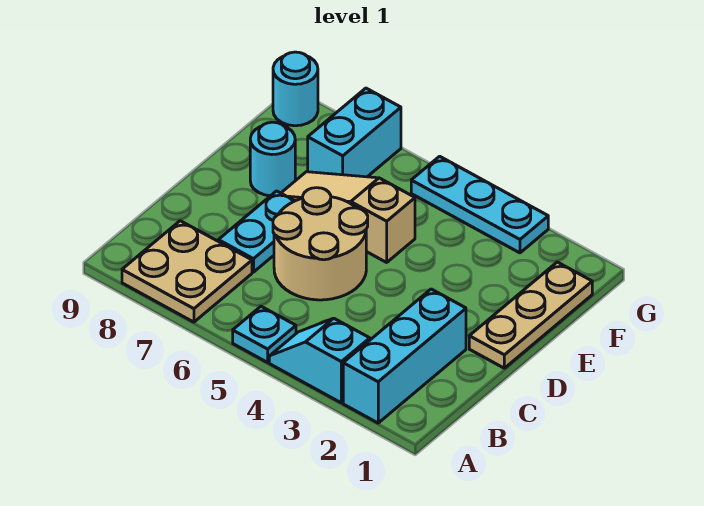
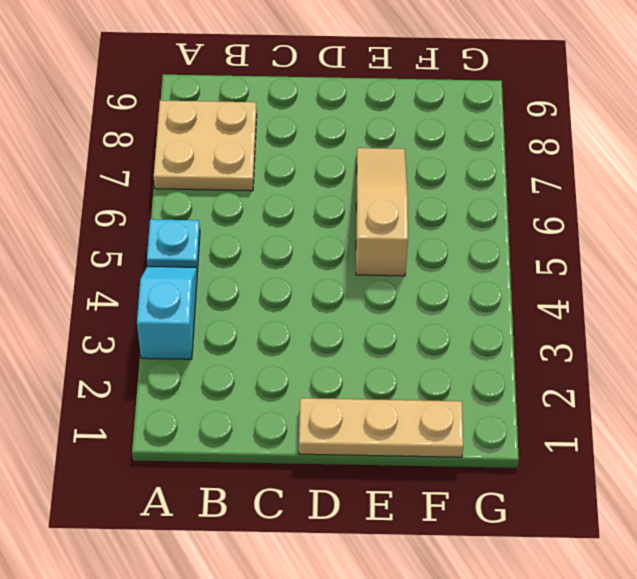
none -> cyan brick A2:C2 level 1
none -> tan round brick C5:D6 level 1
none -> cyan plate C7:D7 level 1

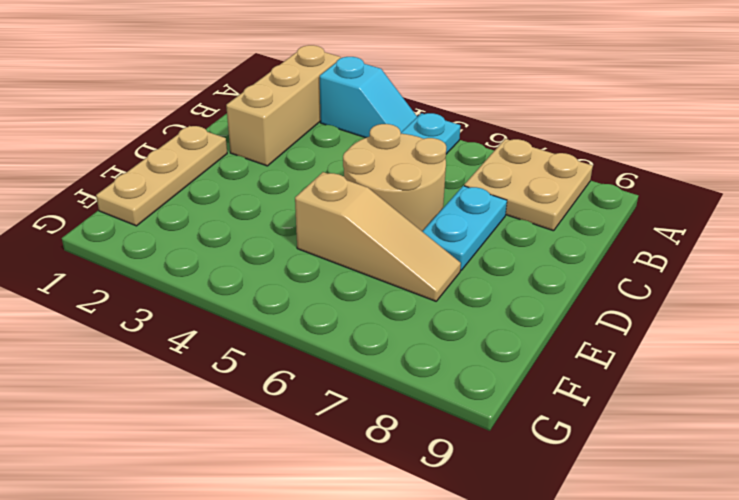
tan brick A2:C2 level 1 -> cyan brick A2:C2 level 1
none -> cyan round brick E8 level 1
none -> cyan brick F7:G7 level 1
none -> cyan plate G3:G5 level 1

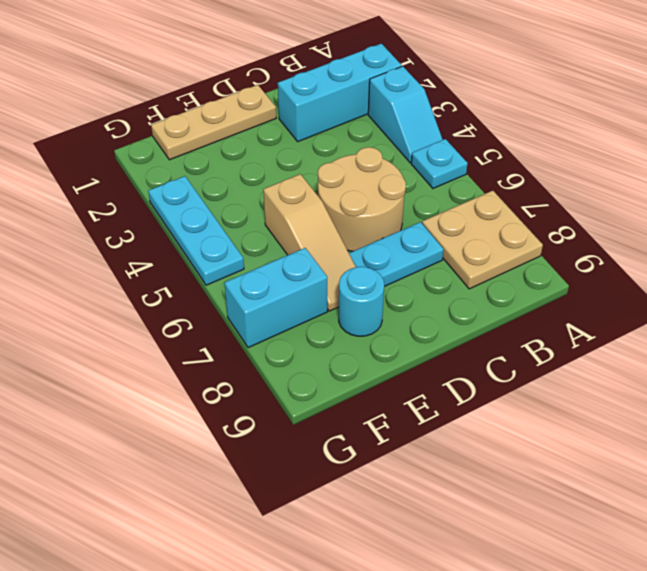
none -> cyan round brick G9 level 1

